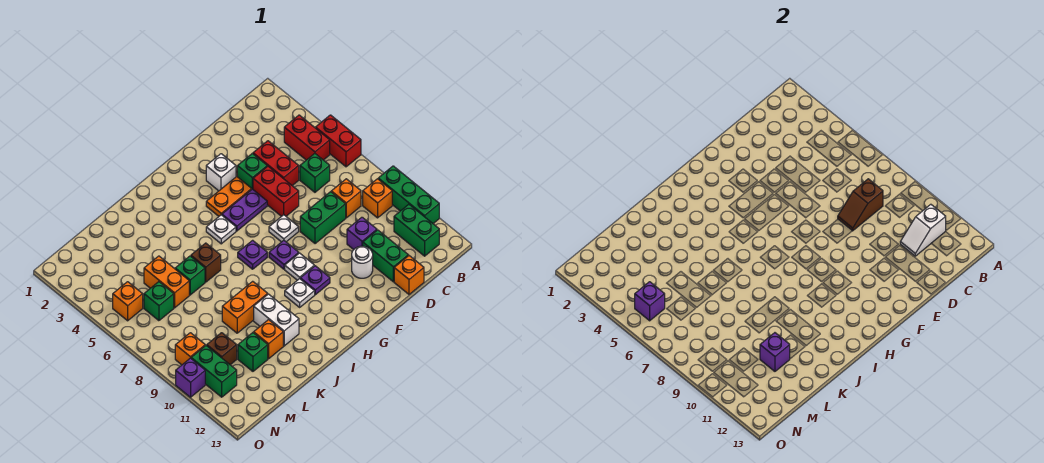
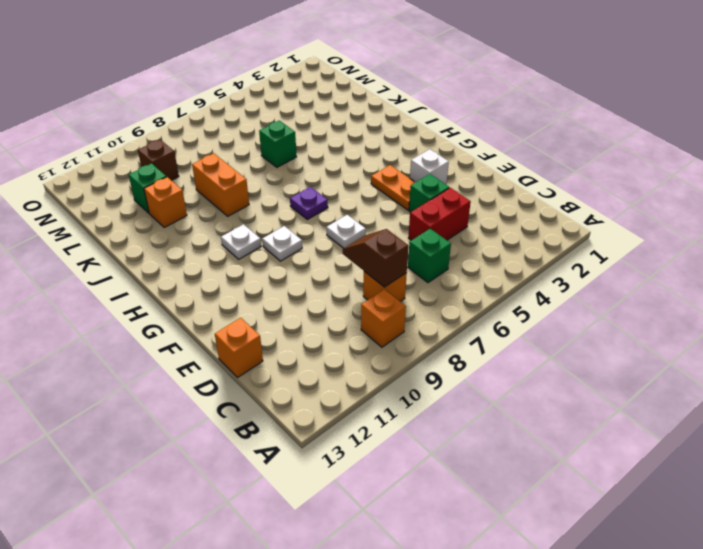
none -> red brick A5:A6 level 1
none -> green brick A9:A11 level 1
none -> red brick B4:B5 level 1
none -> green brick B11:B12 level 1

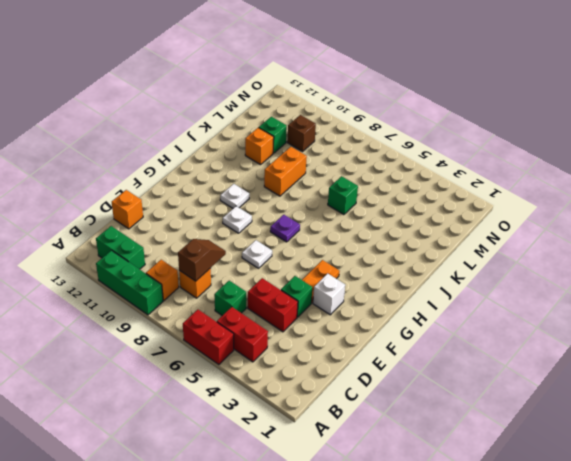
none -> green brick D8:E8 level 1
none -> purple brick D10 level 1
none -> green brick D11:D12 level 1
none -> red brick E5:E6 level 1

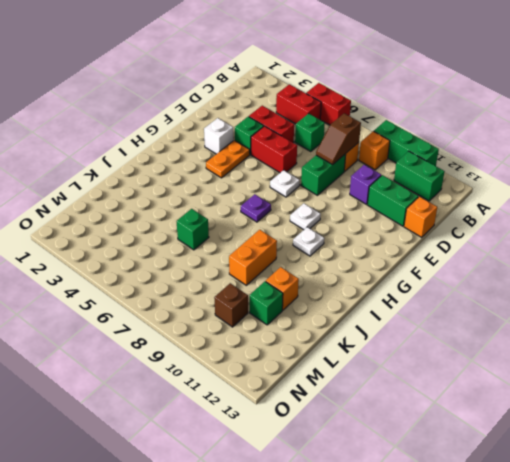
none -> white round brick E11 level 1
none -> purple plate F5:G5 level 1
none -> purple plate G8 level 1
none -> purple plate G10 level 1

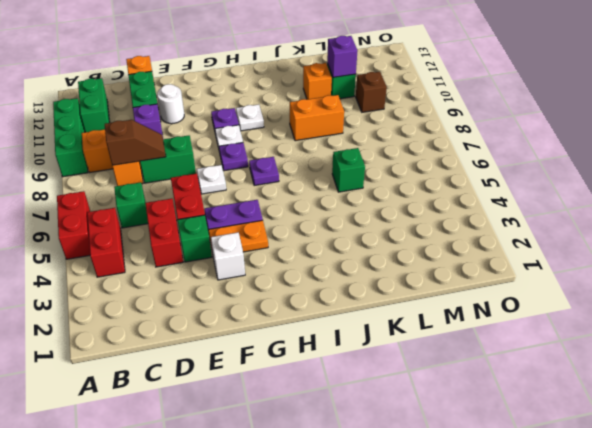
none -> white plate H5 level 1
none -> brown brick J6 level 1
none -> white brick J10:J11 level 1
none -> orange brick L5:L6 level 1

